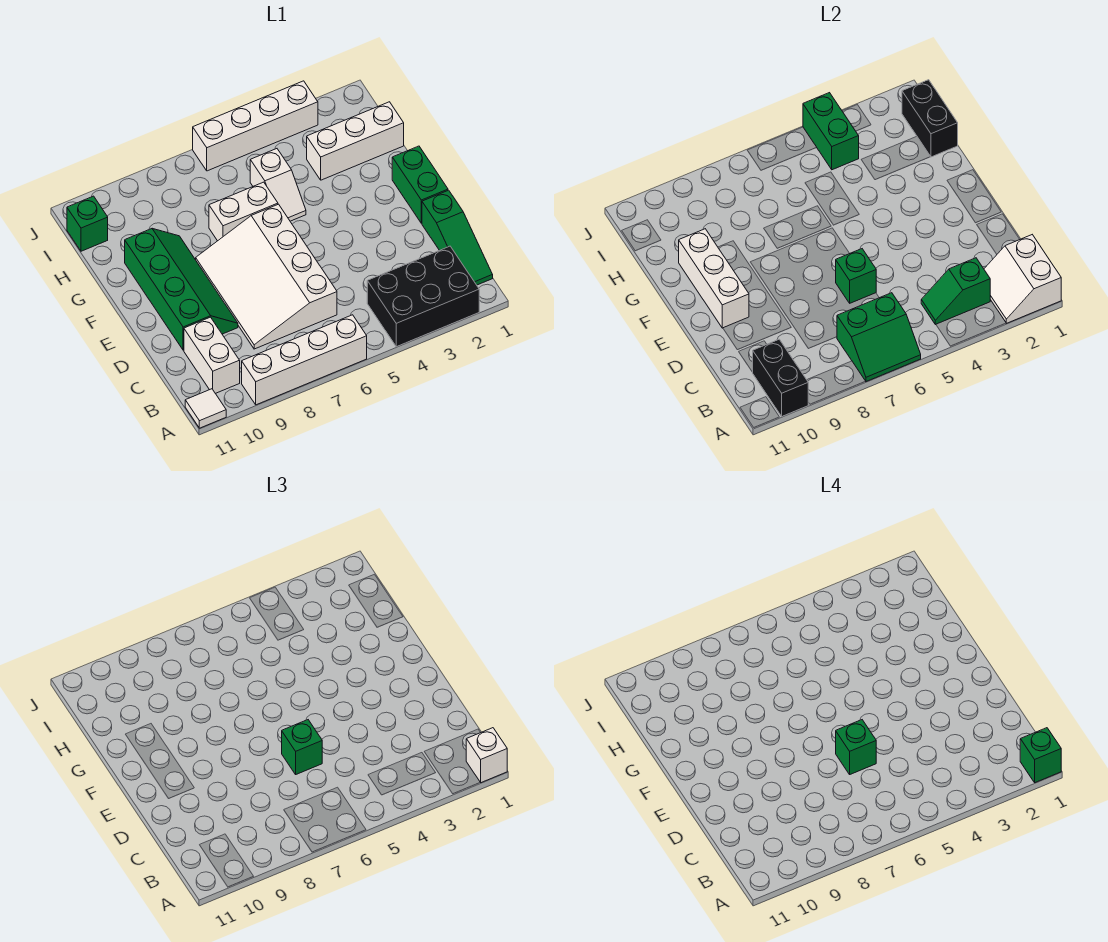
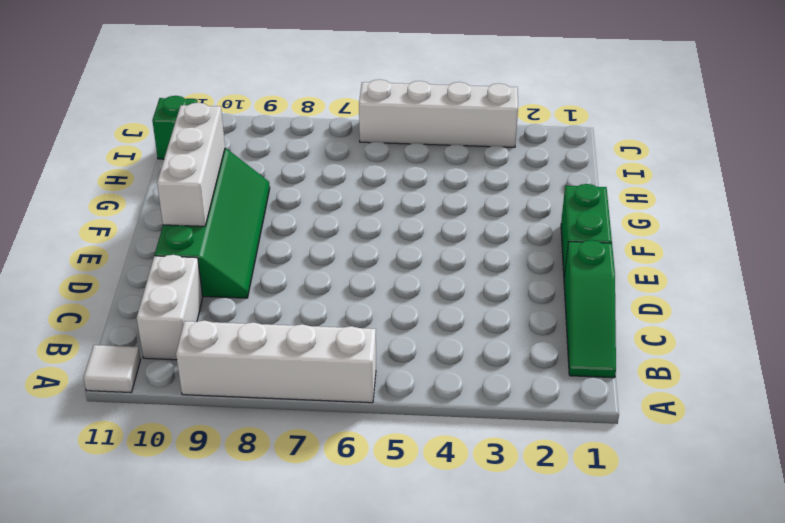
none -> black brick A2:B4 level 1
none -> white slope C6:F8 level 1 top 6
none -> white slope G5:H5 level 1 top H

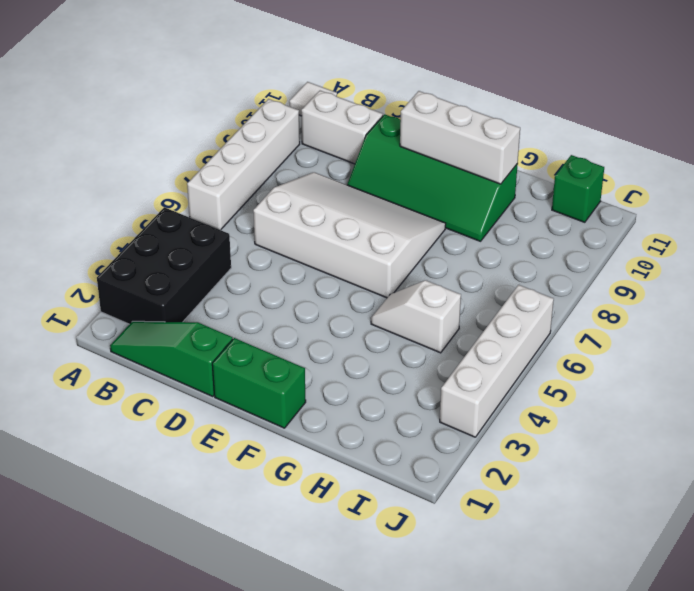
none -> white brick G6:G7 level 1
none -> white brick H1:H3 level 1
none -> white slope A1:B2 level 2 top 1

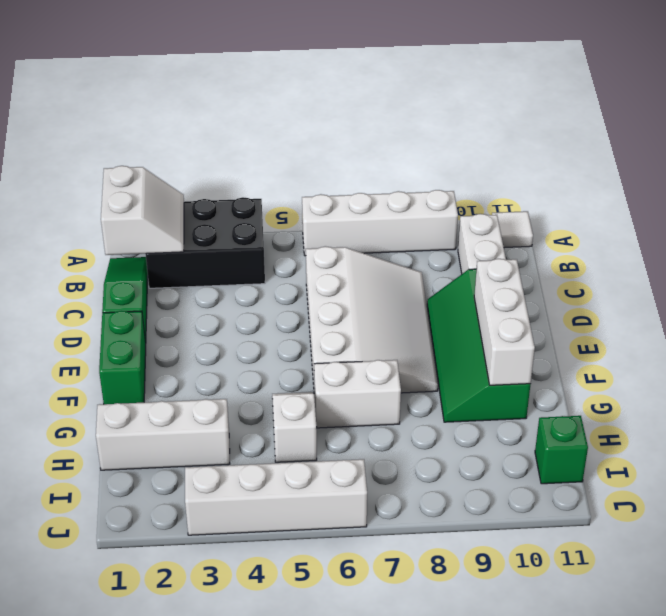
none -> green slope A6:B7 level 2 top B
none -> black brick A10:B10 level 2
none -> green slope B3:B4 level 2 top 3

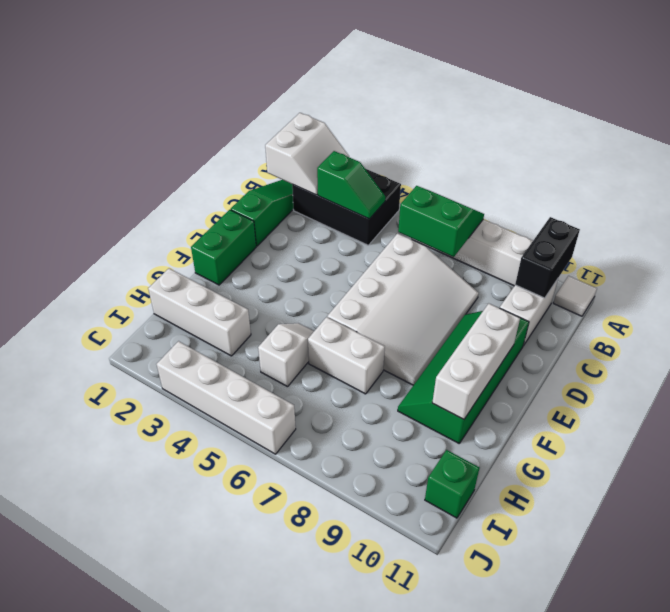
none -> green brick D6 level 2
none -> black brick H1:I1 level 2
none -> green brick I4:J4 level 2

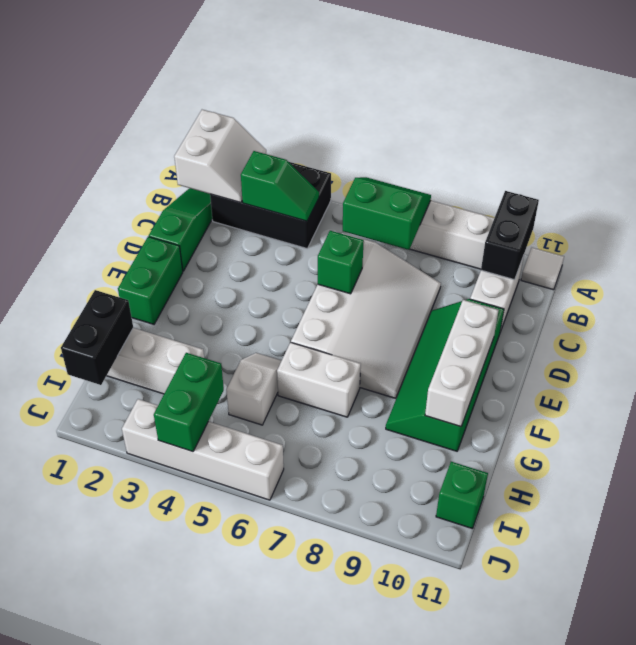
none -> white brick A1 level 3
none -> green brick D6 level 3
none -> green brick A1 level 4

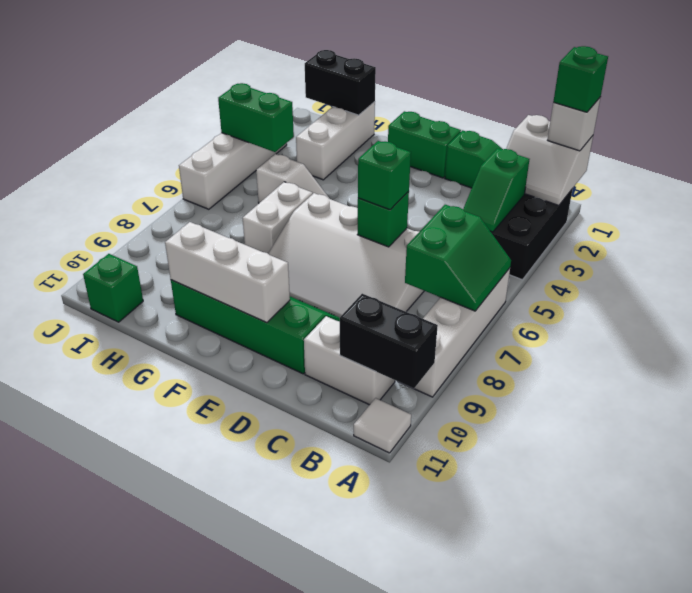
none -> green brick D6 level 4

